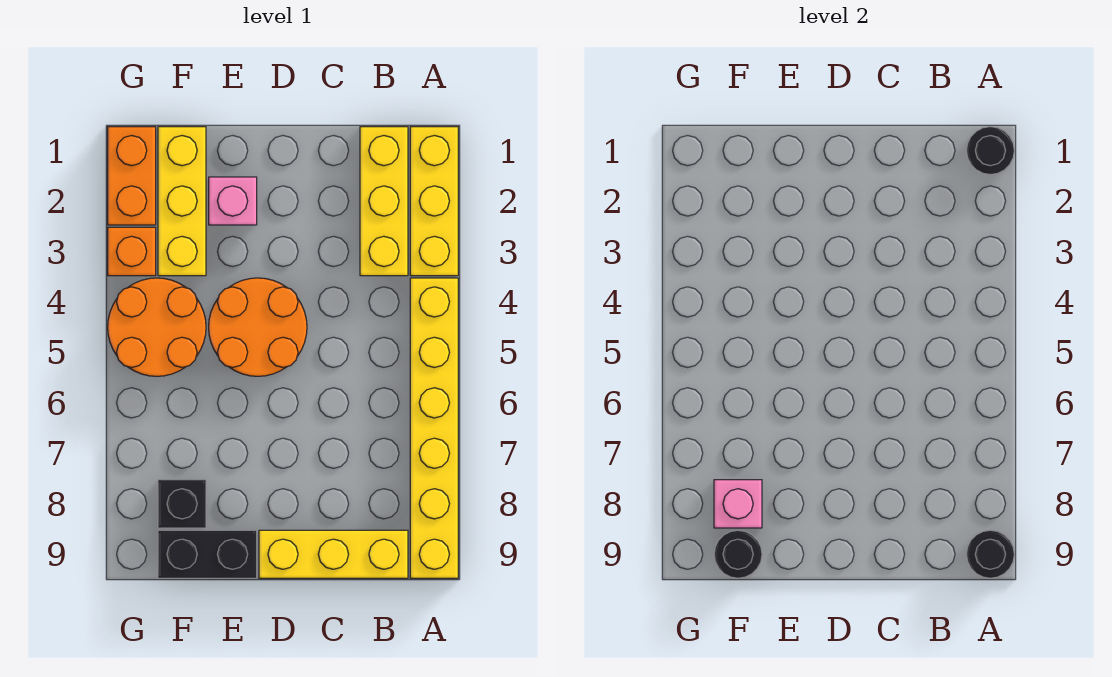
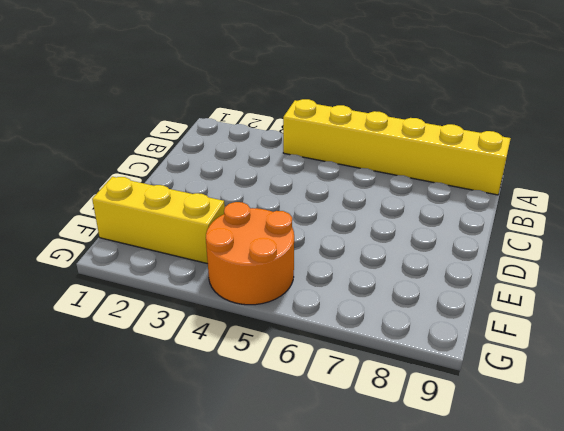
none -> yellow brick A1:A3 level 1
none -> yellow brick B1:B3 level 1
none -> yellow brick B9:D9 level 1

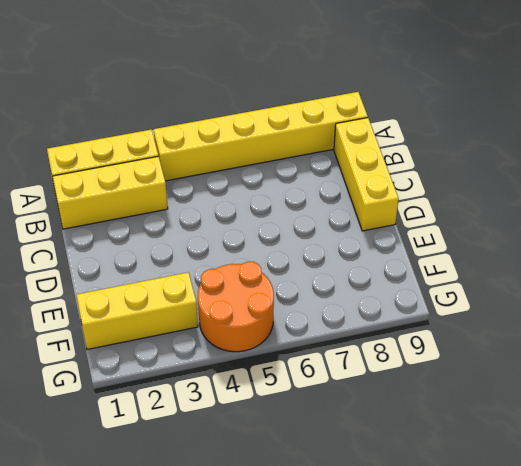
none -> orange round brick D4:E5 level 1
none -> pink brick E2 level 1
none -> black brick E9:F9 level 1

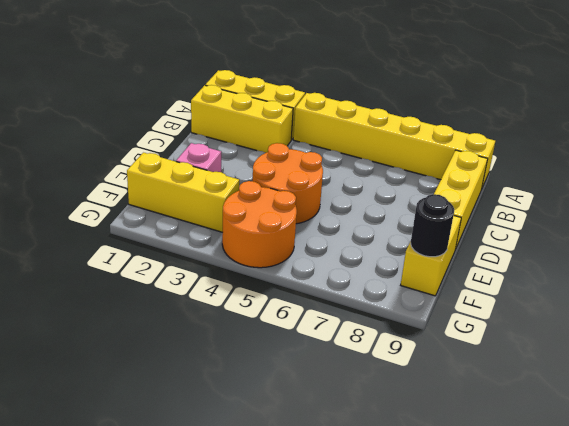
yellow brick E9:F9 level 1 -> black brick E9:F9 level 1
none -> black brick F8 level 1
none -> orange brick G1:G2 level 1
none -> orange brick G3 level 1

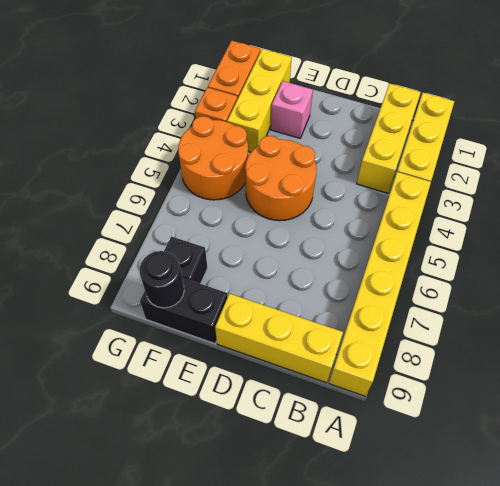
none -> black round brick A1 level 2
none -> black round brick A9 level 2
none -> pink brick F8 level 2

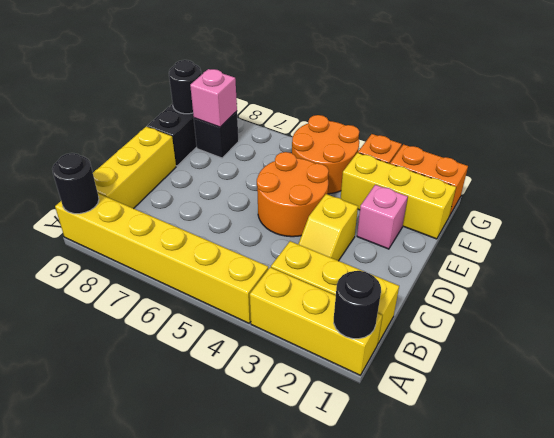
yellow slope C3:D3 level 1 top D -> none

